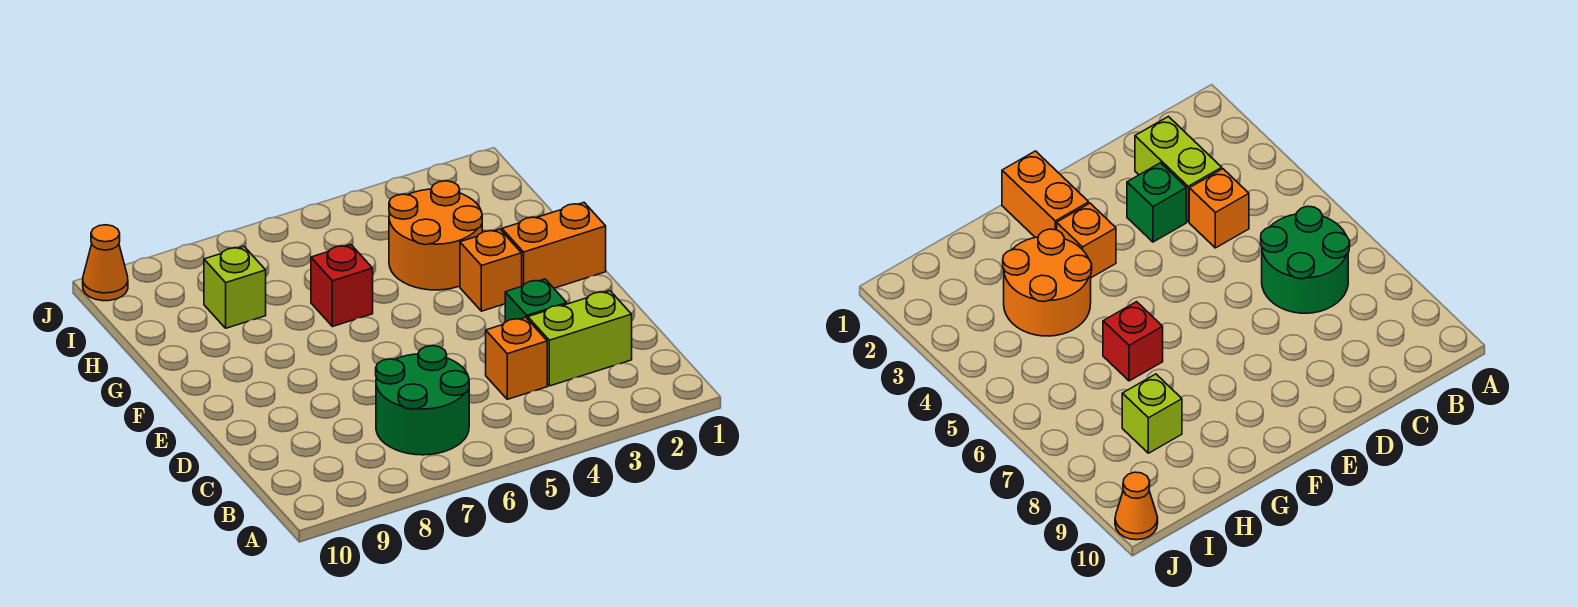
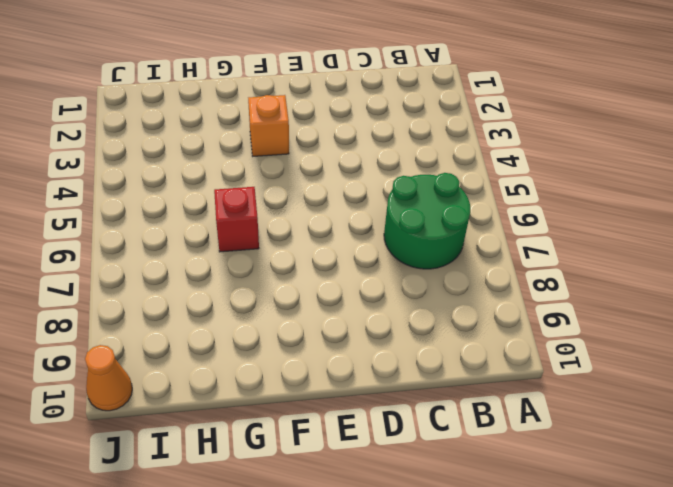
none -> lime brick C2:C3 level 1
none -> orange brick C4 level 1

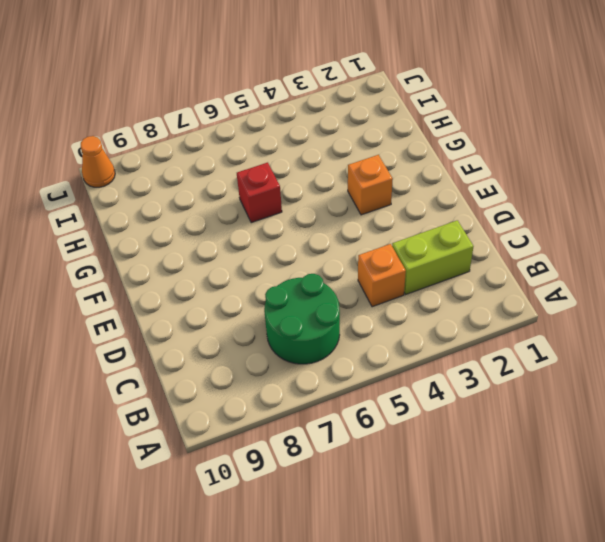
none -> green brick D3 level 1
none -> orange brick F1:F2 level 1

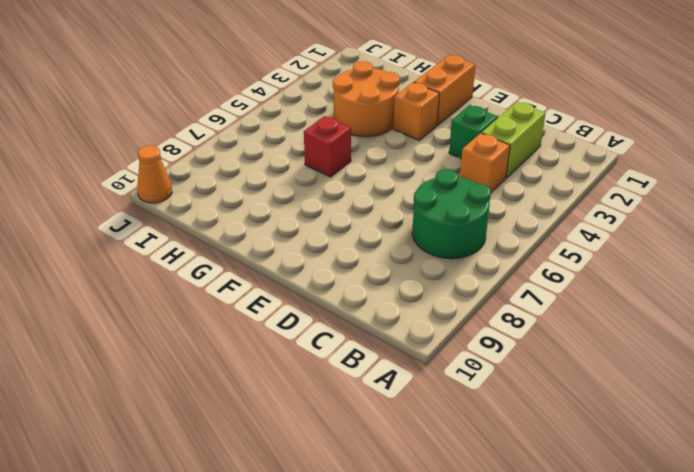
none -> lime brick H8 level 1

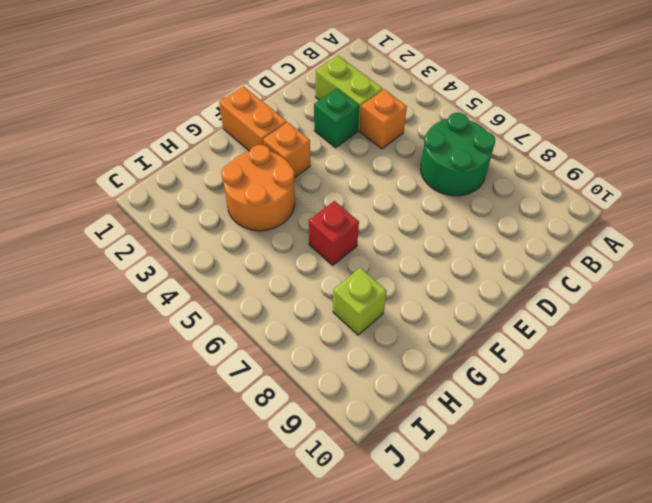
none -> orange cone J10 level 1

